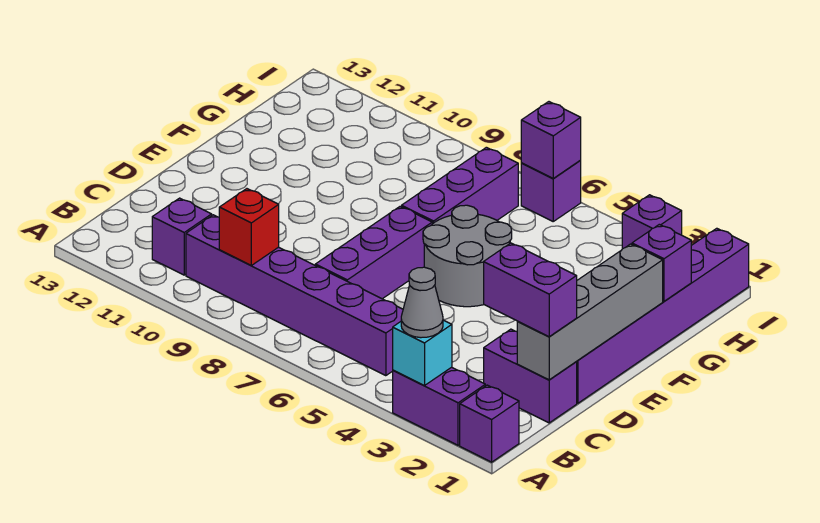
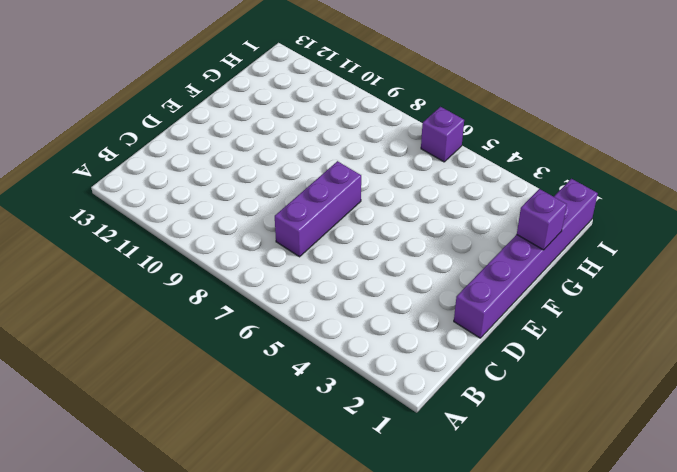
none -> purple brick A1 level 1
none -> purple brick A2:A3 level 1
none -> purple brick B5:B10 level 1

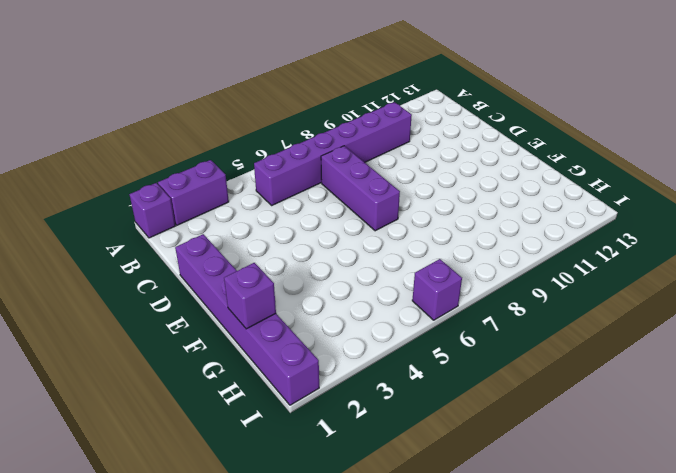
none -> purple brick B11 level 1
none -> purple brick C1:C2 level 1
none -> grey round brick E5:F6 level 1

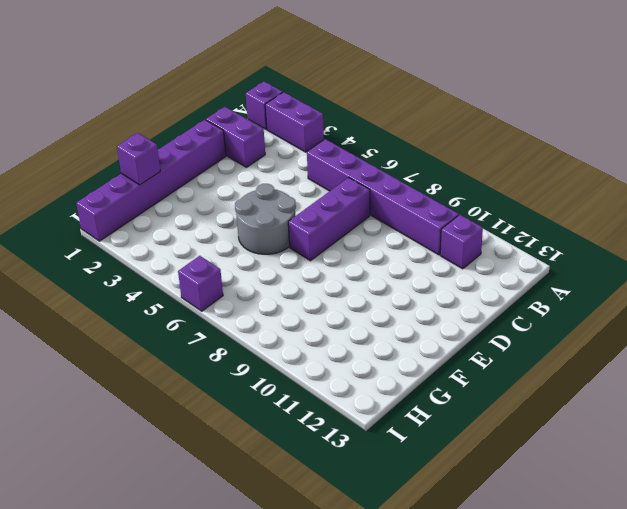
none -> purple brick F7:H7 level 1
none -> purple brick I3 level 1
none -> cyan brick A3 level 2

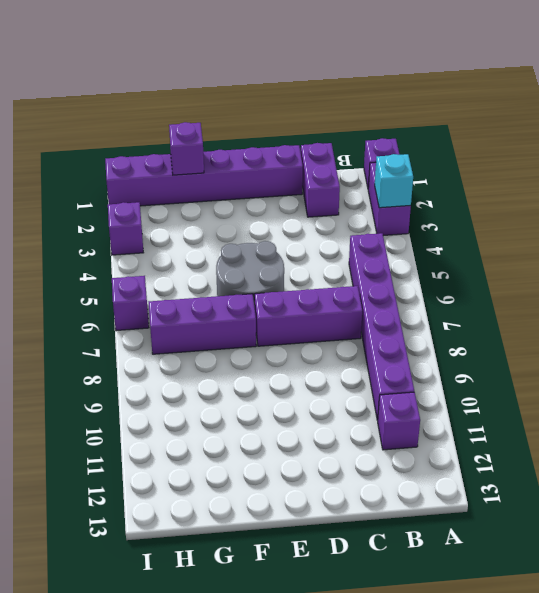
none -> red brick B9 level 2
none -> grey brick C1:F1 level 2
none -> purple brick I6 level 2

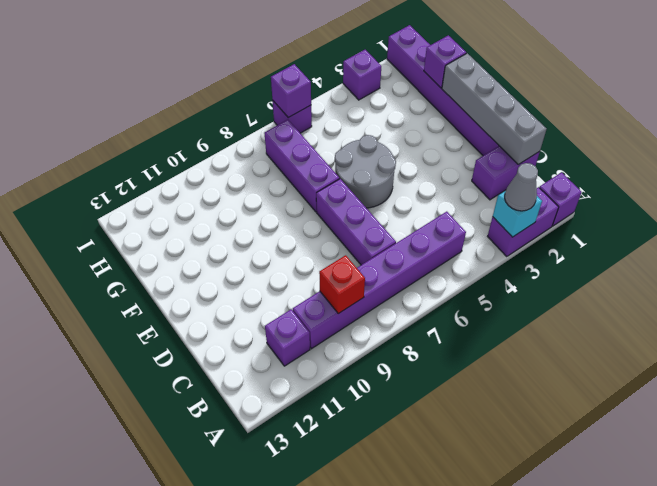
none -> purple brick C1:C2 level 3

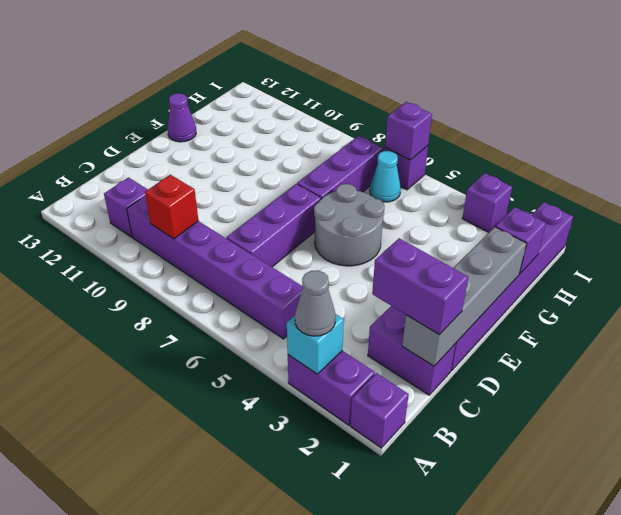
purple cone F13 level 1 -> none
cyan cone H6 level 1 -> none

